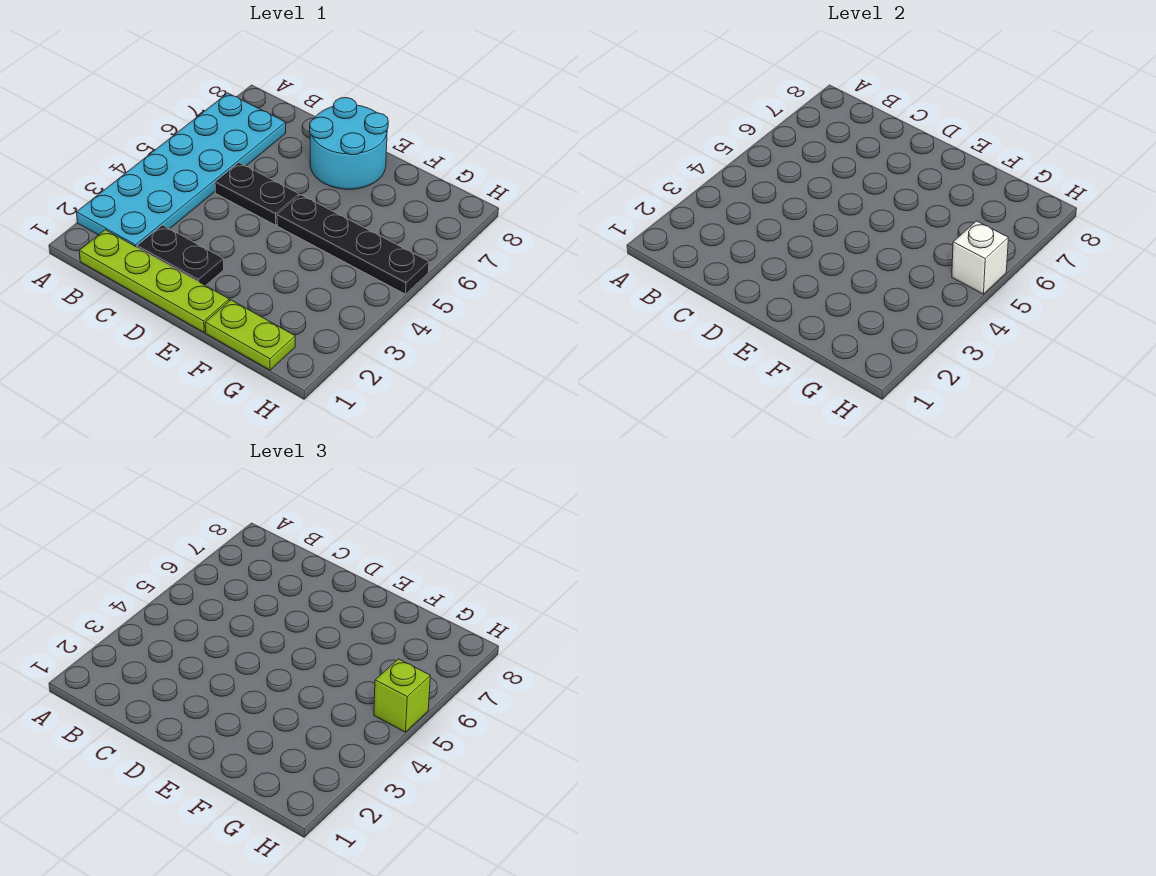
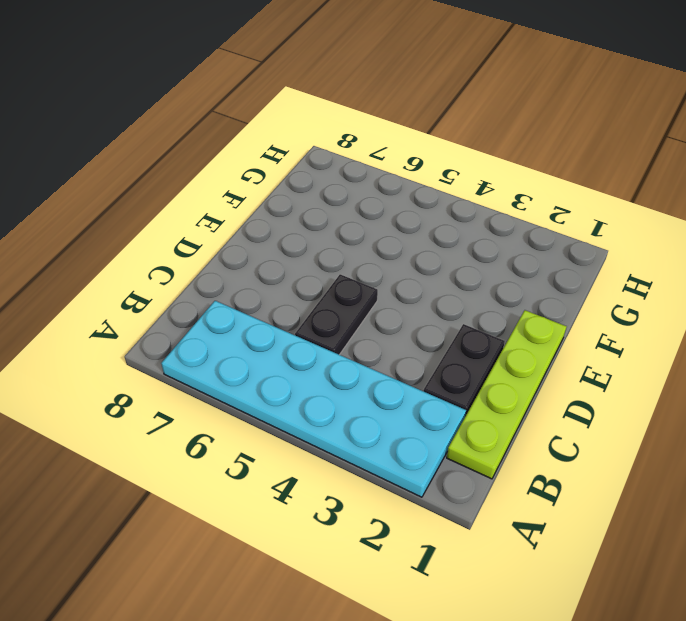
none -> cyan round brick D7:E8 level 1
none -> black plate E5:H5 level 1

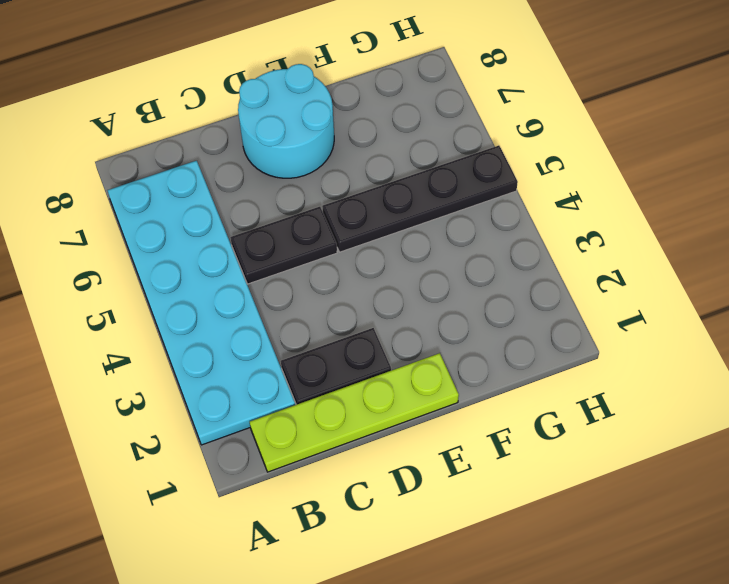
none -> lime plate F1:G1 level 1
none -> white brick H5 level 2

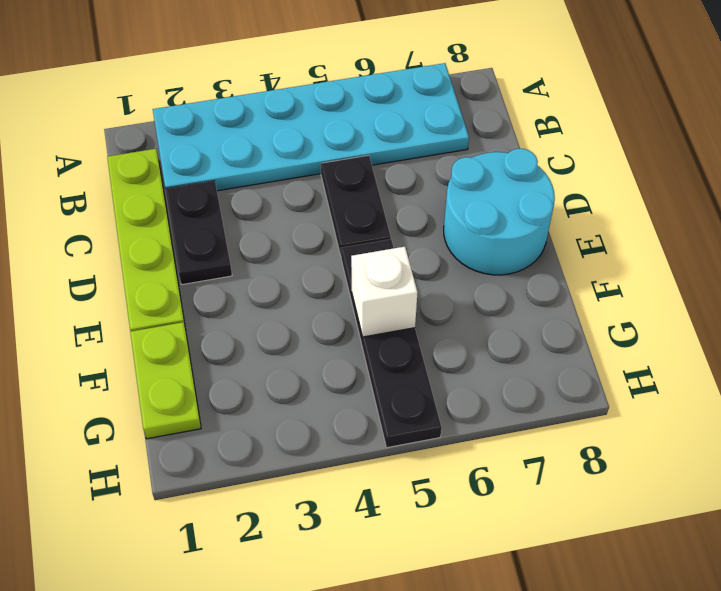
white brick F5 level 2 -> white brick H5 level 2
none -> lime brick H5 level 3

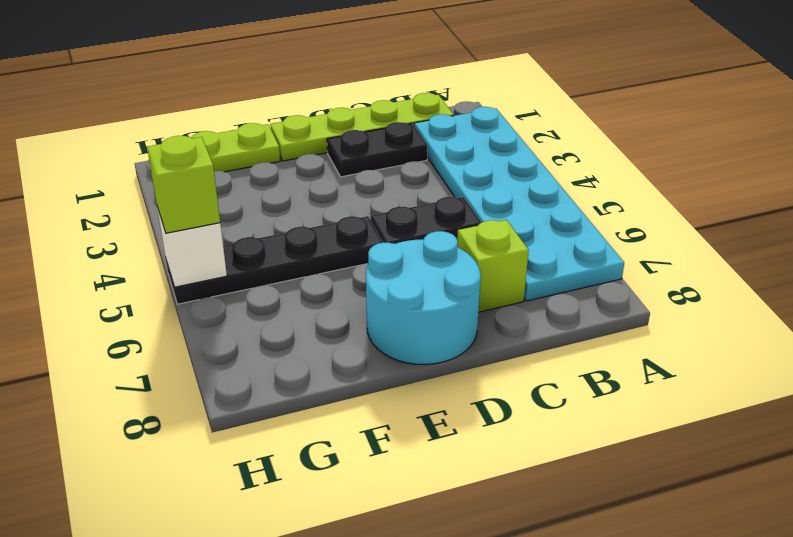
lime brick C7 level 1 -> none

